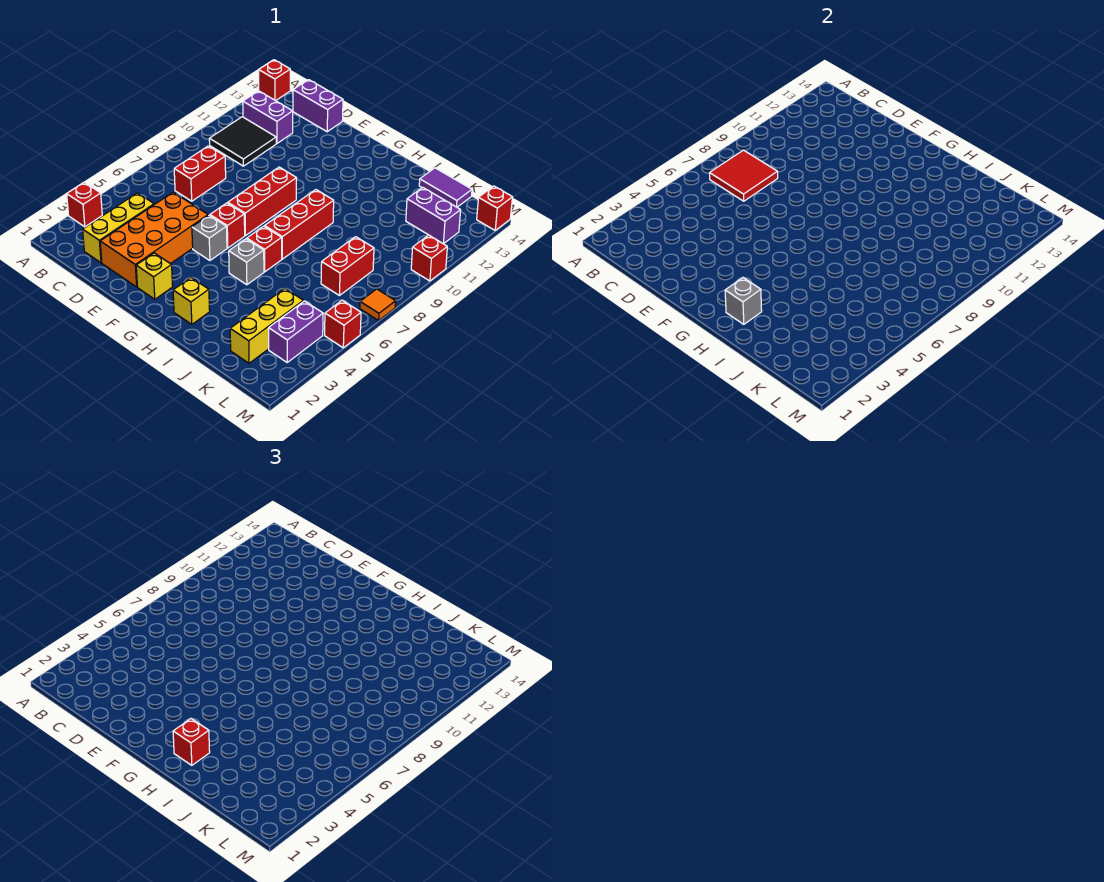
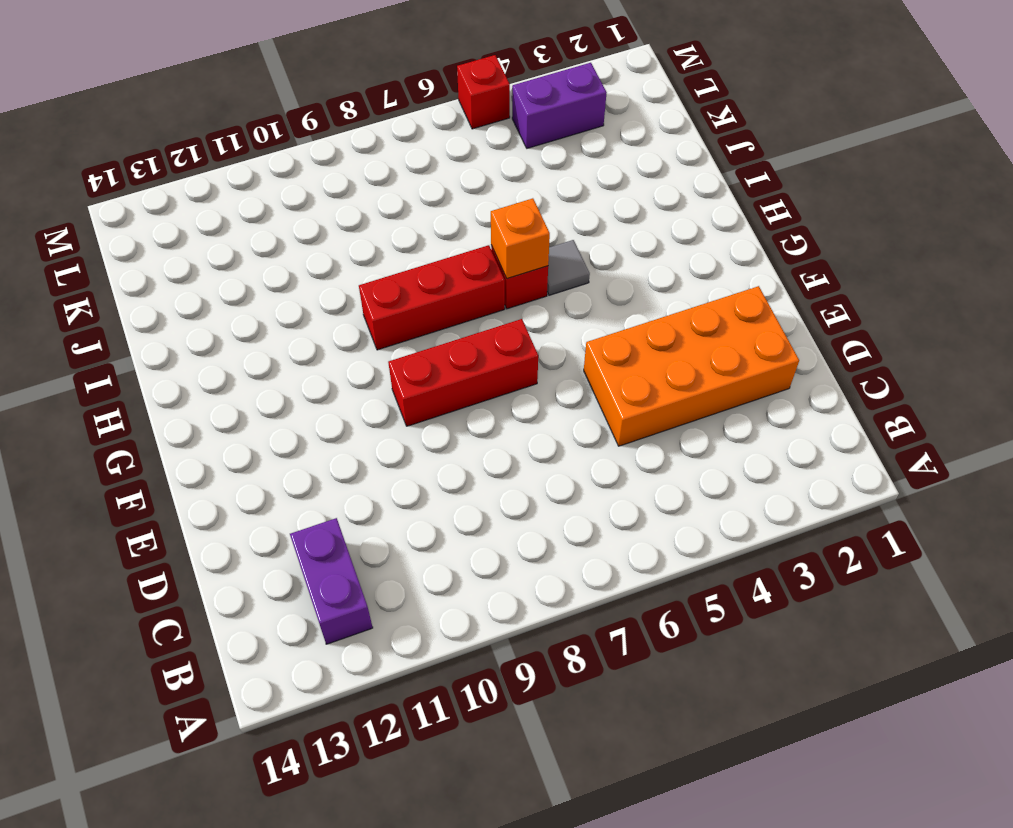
grey tile H5 level 1 -> grey brick H5 level 1
orange brick H6 level 2 -> none
none -> red brick A3 level 1
none -> red brick A14 level 1
none -> black tile B10:C11 level 1

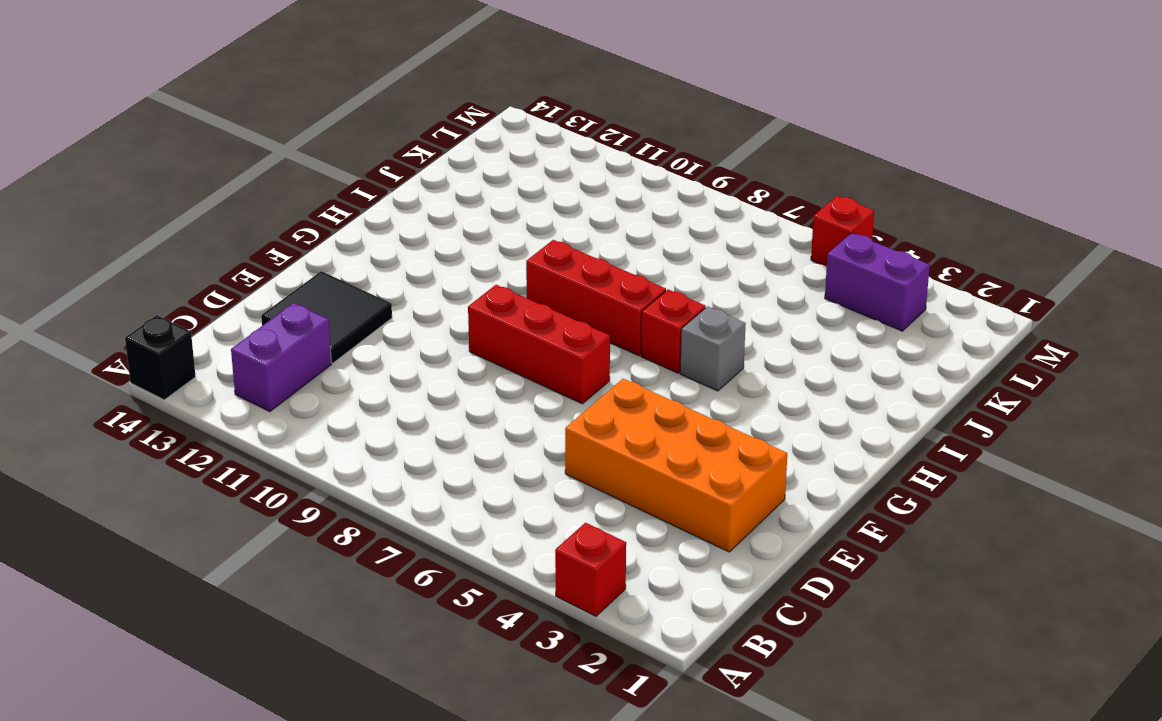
black brick A14 level 1 -> red brick A14 level 1
black tile D12:E13 level 1 -> black tile B10:C11 level 1
none -> yellow brick C2:C4 level 1
none -> red brick C7:C8 level 1
none -> purple brick C14:D14 level 1

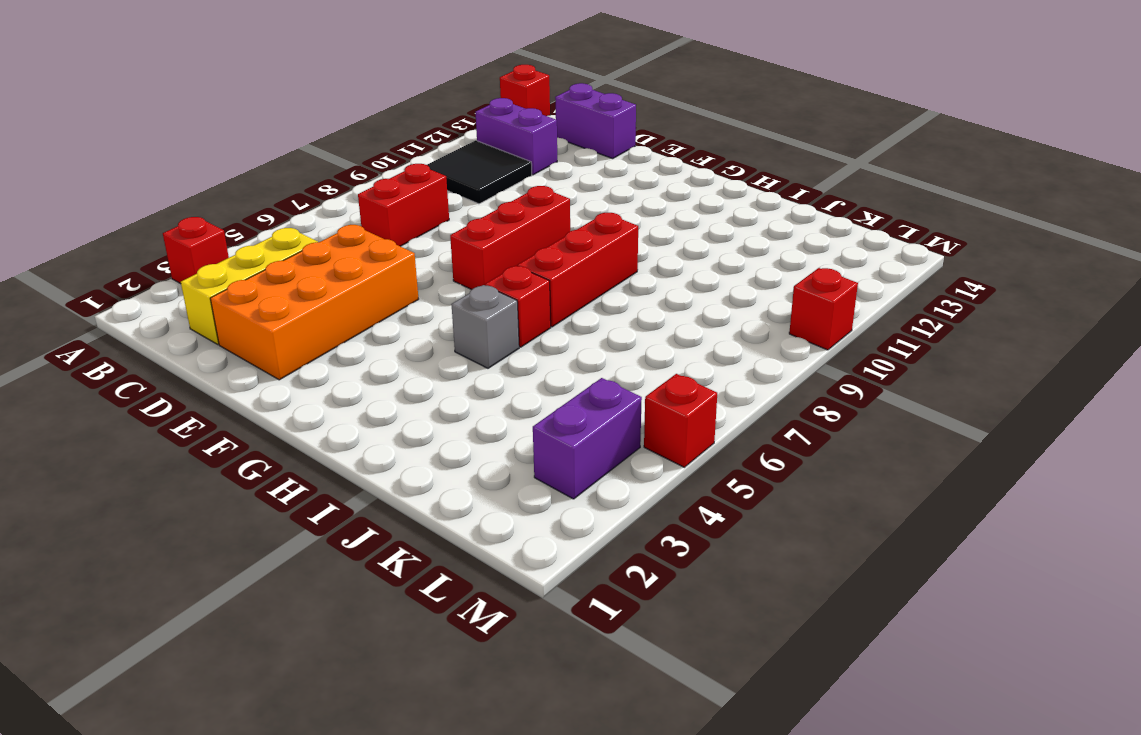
none -> yellow brick F2 level 1
none -> grey brick F5 level 1
none -> red brick F6 level 1

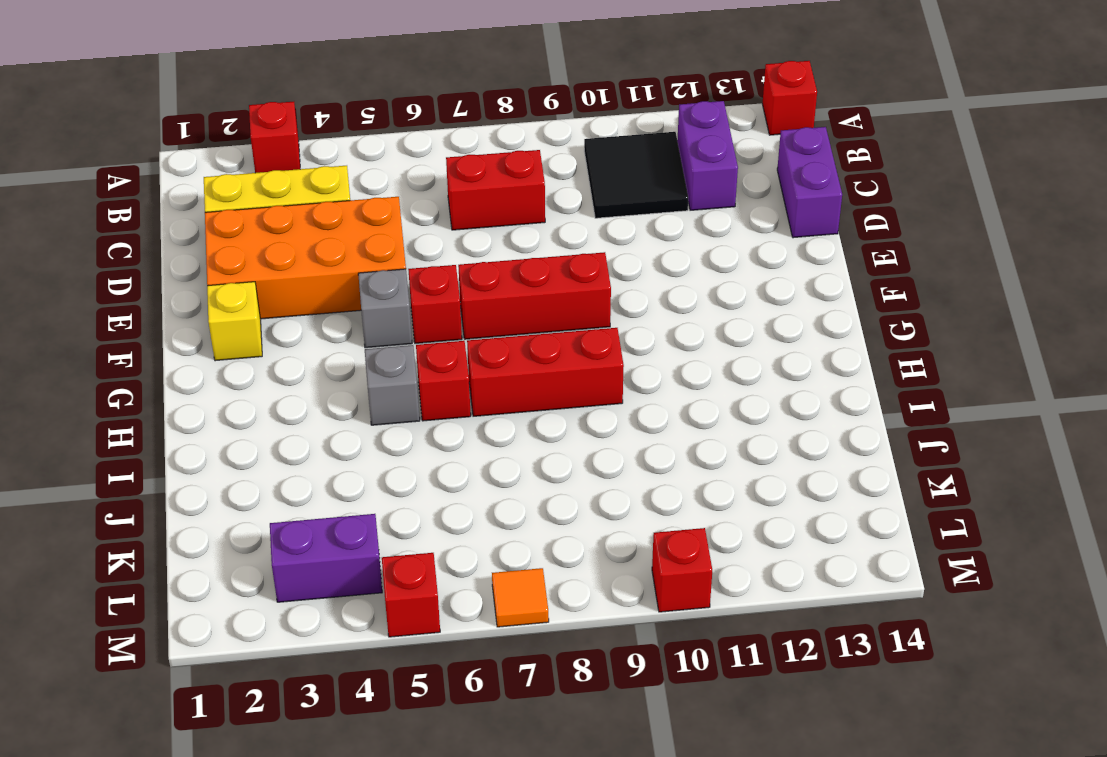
none -> yellow brick H2 level 1
none -> purple tile J14:K14 level 1
none -> yellow brick K2:K4 level 1

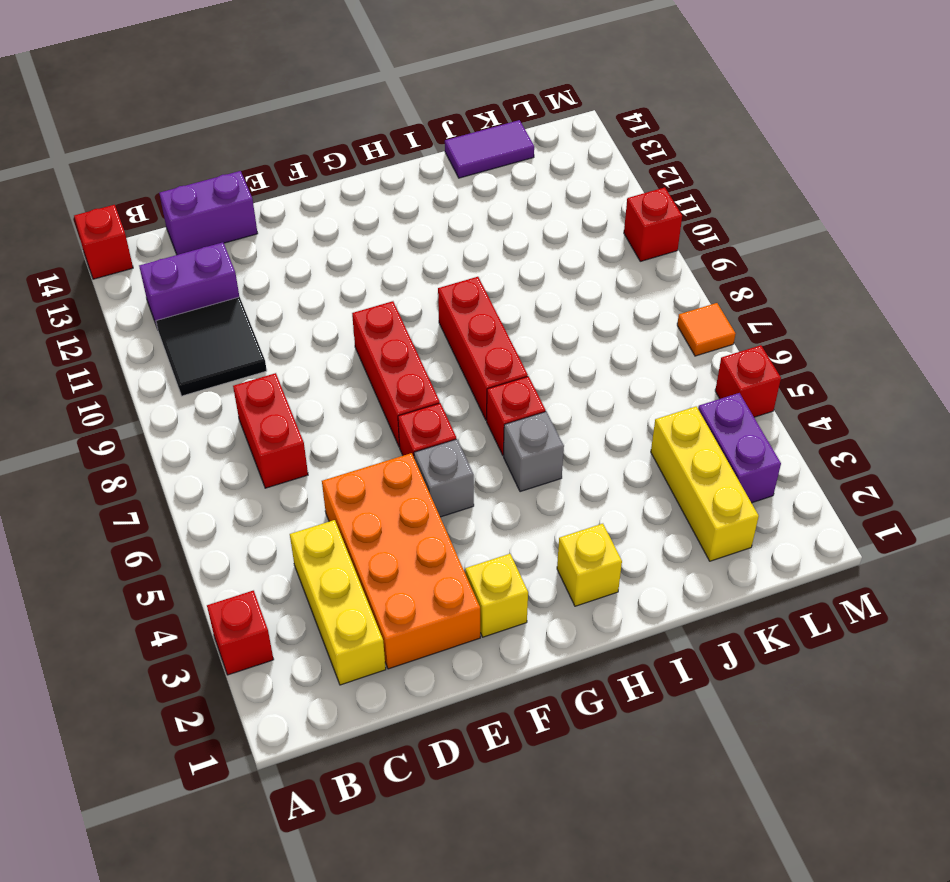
none -> red brick K7:K8 level 1
none -> purple brick K12:L12 level 1
none -> red brick M14 level 1

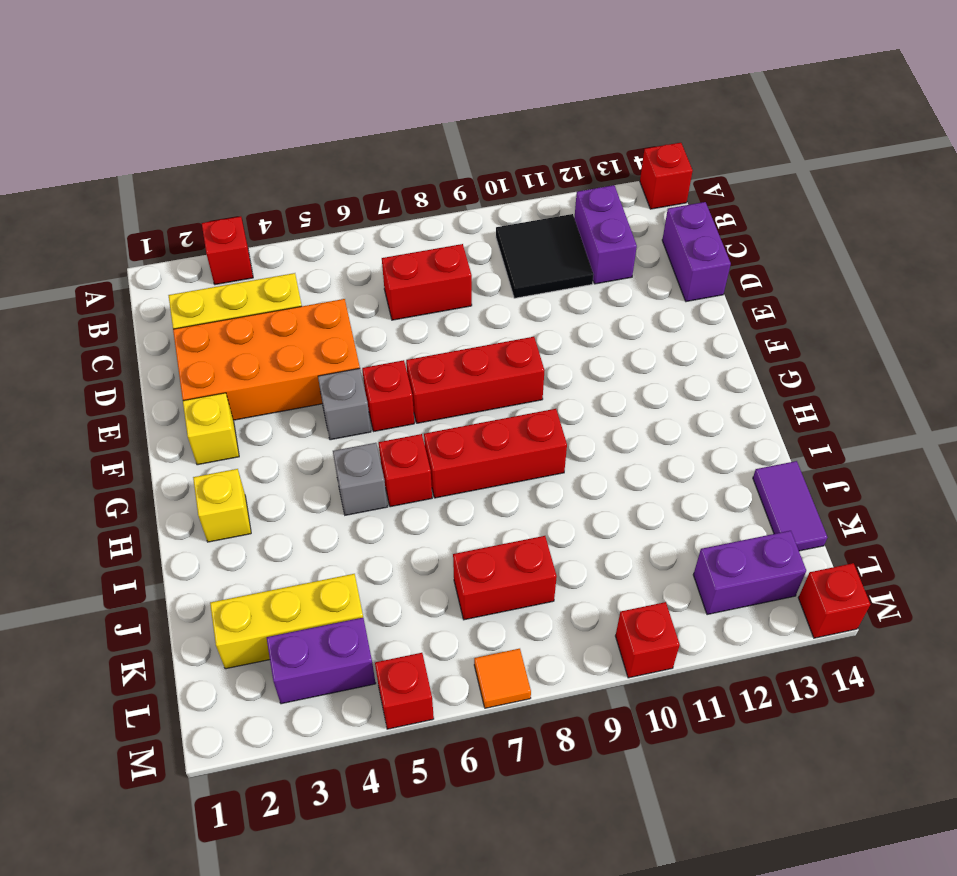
purple brick L12:L13 level 1 -> purple brick K12:L12 level 1
none -> red tile B7:C8 level 2
none -> grey brick H2 level 2
none -> red brick H2 level 3

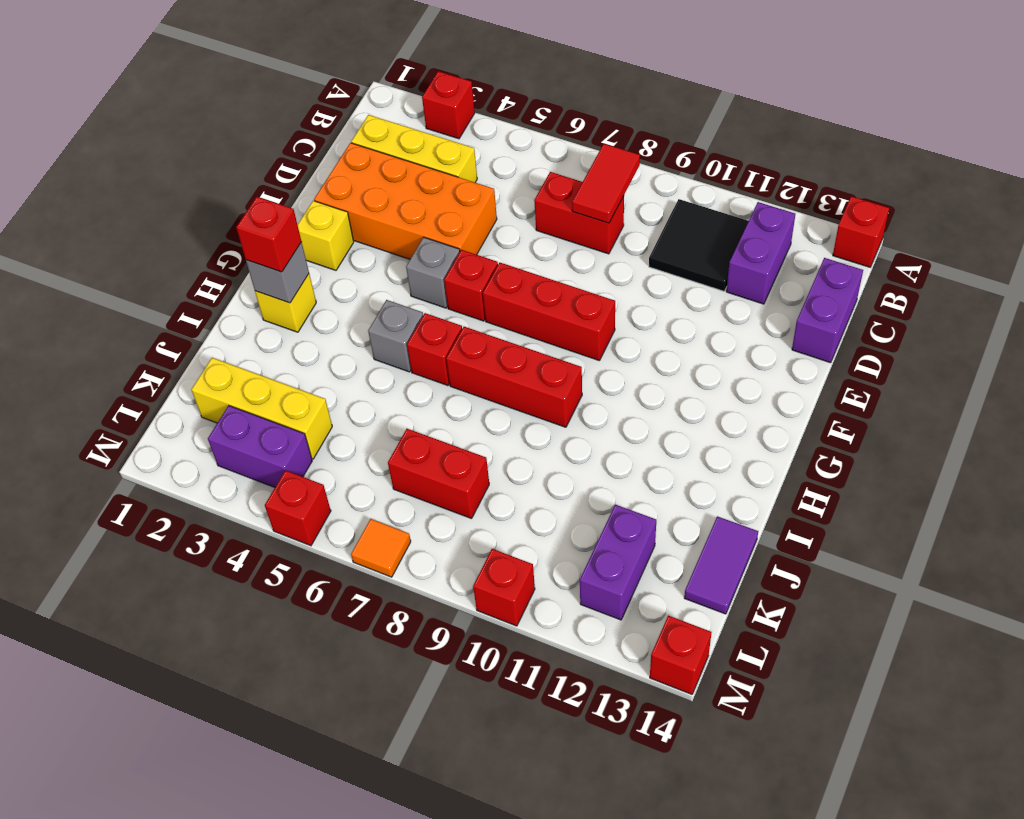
red tile B8:C8 level 2 -> red tile B7:C8 level 2

